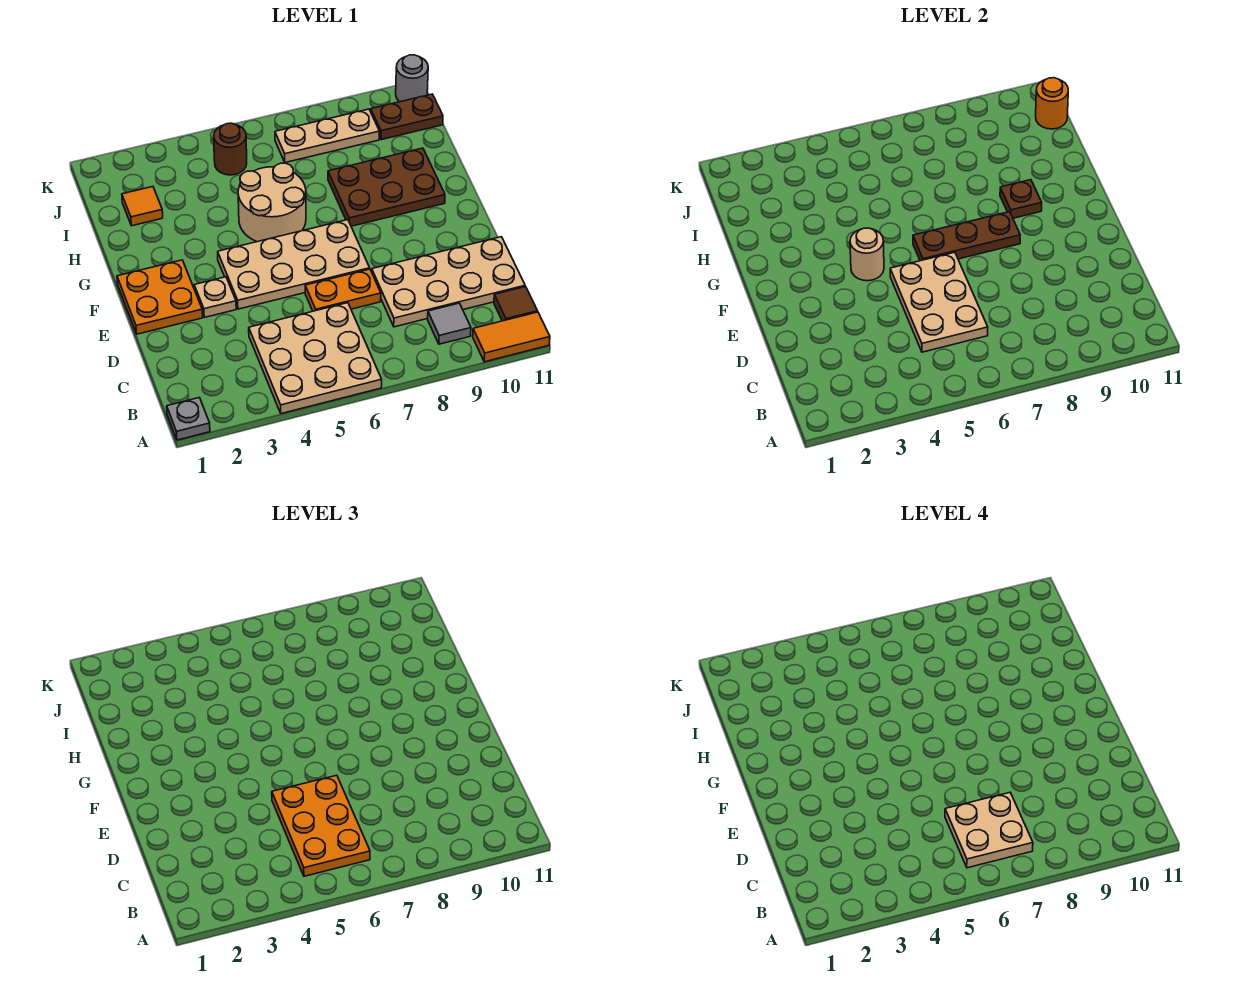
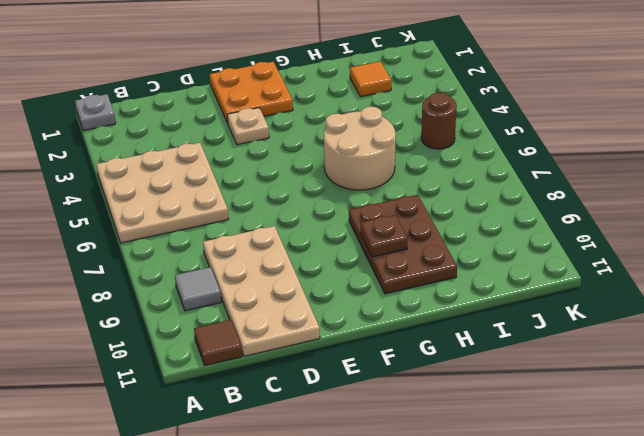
none -> orange tile A10:A11 level 1
none -> orange plate D6:D7 level 1
none -> tan plate E4:F7 level 1

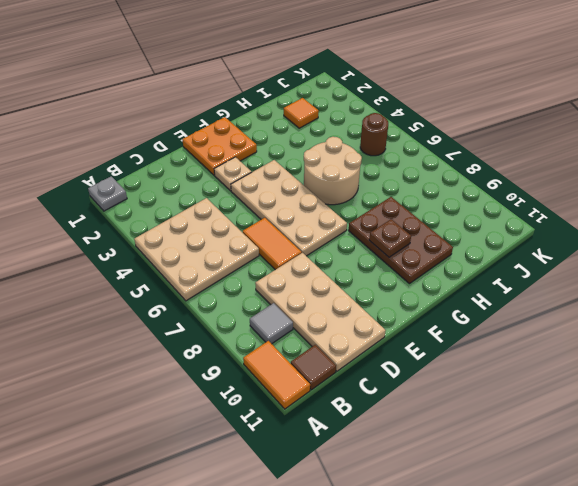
orange tile D6:D7 level 1 -> orange plate D6:D7 level 1
none -> tan plate J7:J9 level 1
none -> brown plate J10:J11 level 1
none -> grey round brick K11 level 1

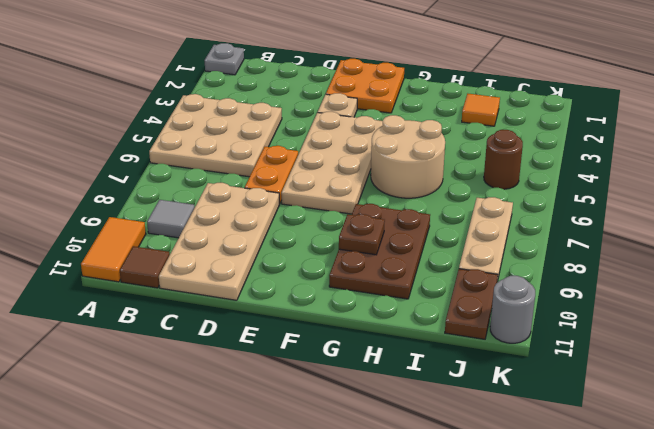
none -> tan plate C5:E6 level 2
none -> tan round brick F4 level 2
none -> brown plate F6:F8 level 2

